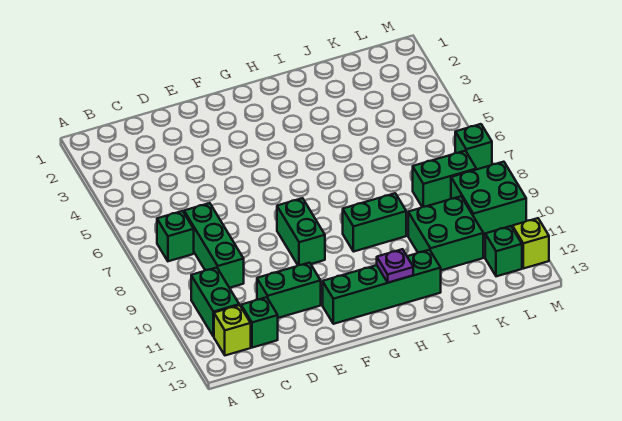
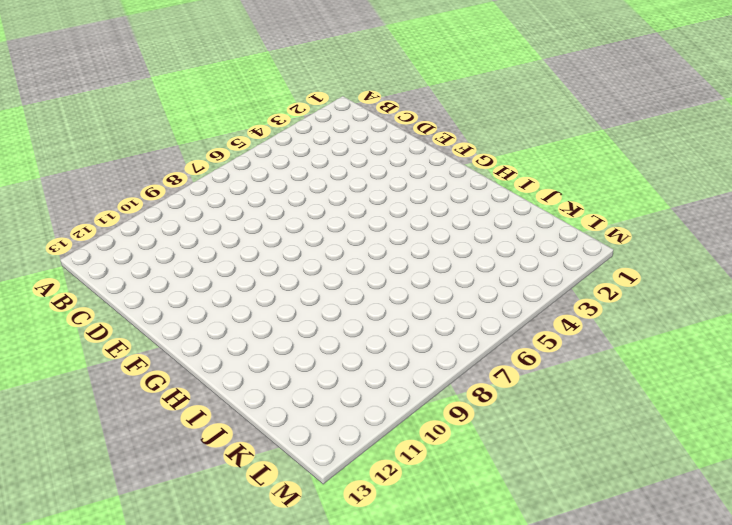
none -> green brick B7 level 1
none -> green brick B10:B11 level 1
none -> lime brick B12 level 1

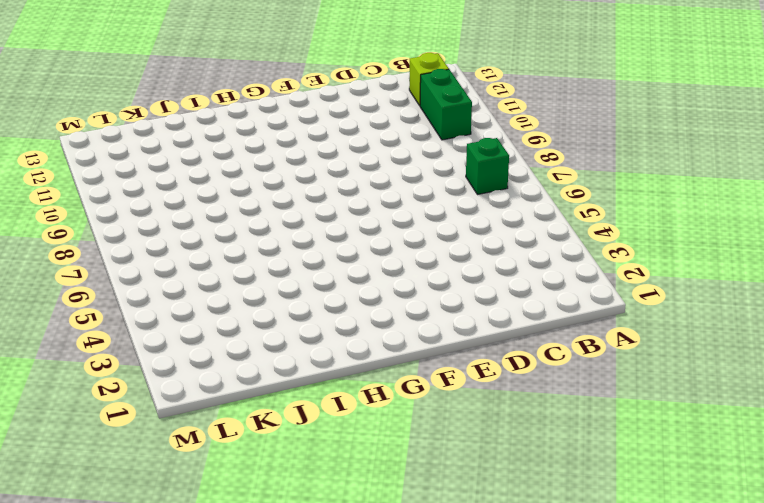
none -> green brick C7:C9 level 1
none -> green brick C12 level 1
none -> green brick D11:E11 level 1

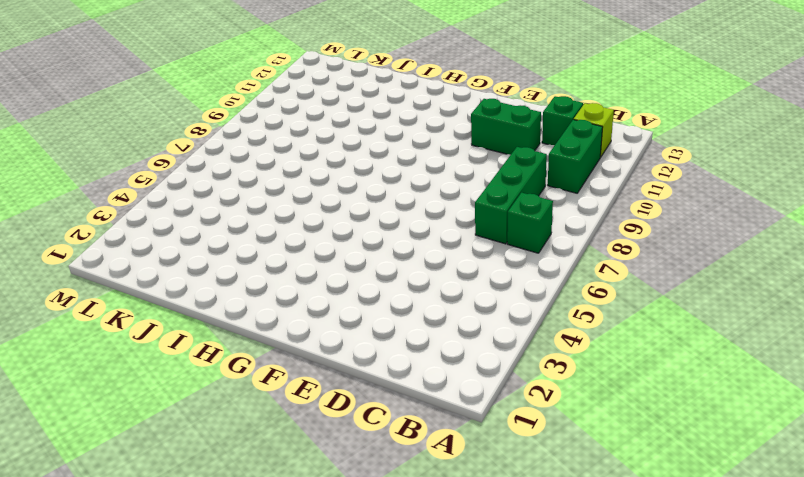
none -> green brick F8:F9 level 1
none -> green brick F12:I12 level 1
none -> green brick H9:I9 level 1

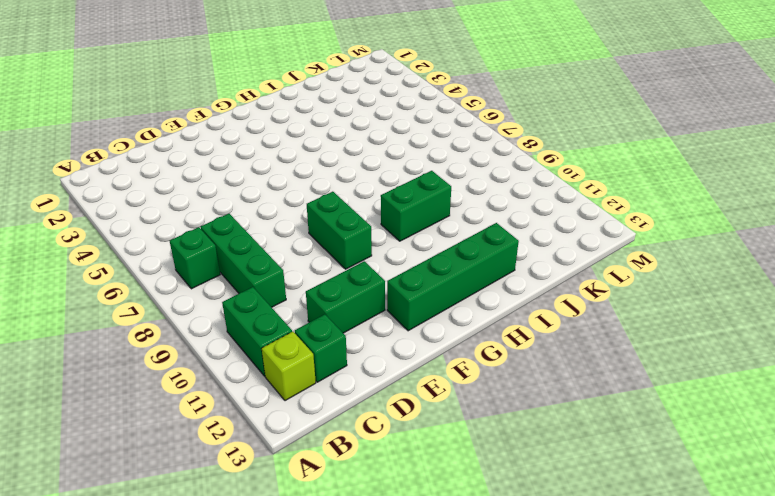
none -> green brick J10:K11 level 1
none -> green brick K8:L8 level 1
none -> green brick L9:M10 level 1

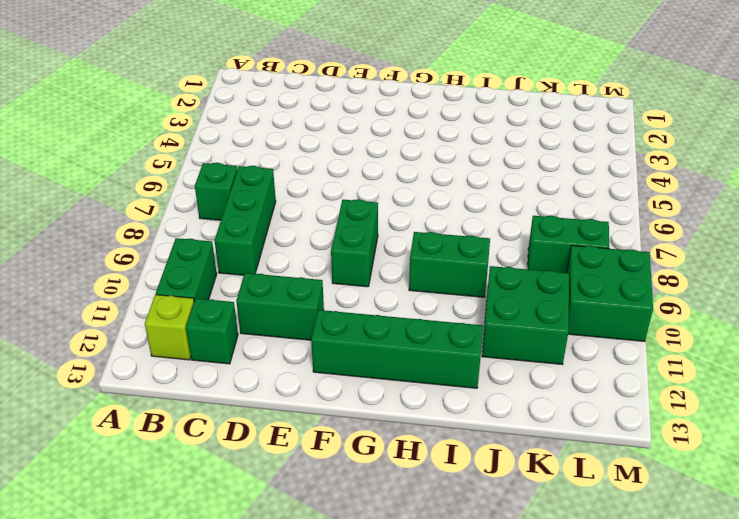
none -> green brick L12 level 1
none -> green brick M7 level 1
none -> lime brick M12 level 1

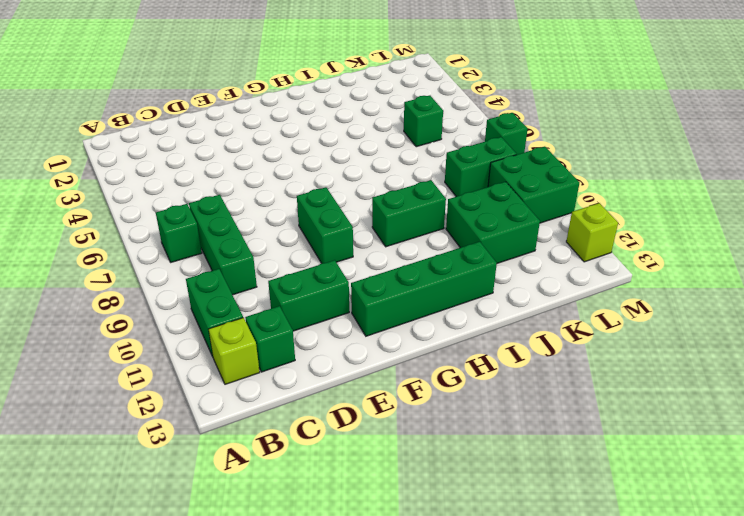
green brick K5 level 1 -> green brick L12 level 1
none -> purple plate H12 level 2

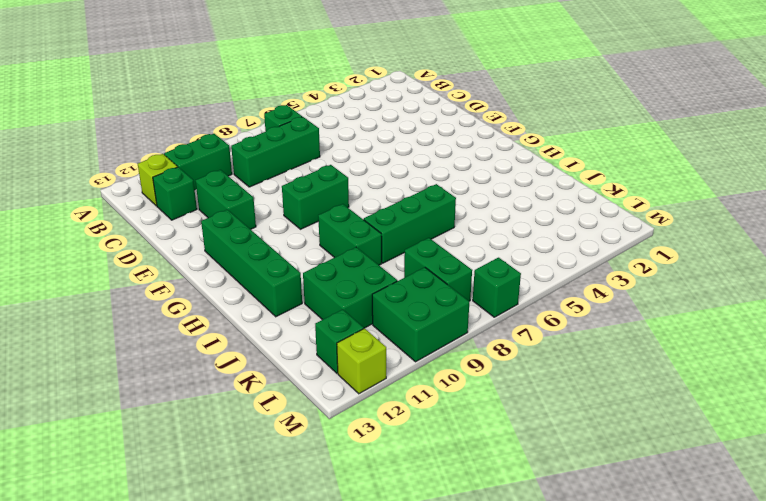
green brick I6:I8 level 1 -> none
none -> purple plate H12 level 2

